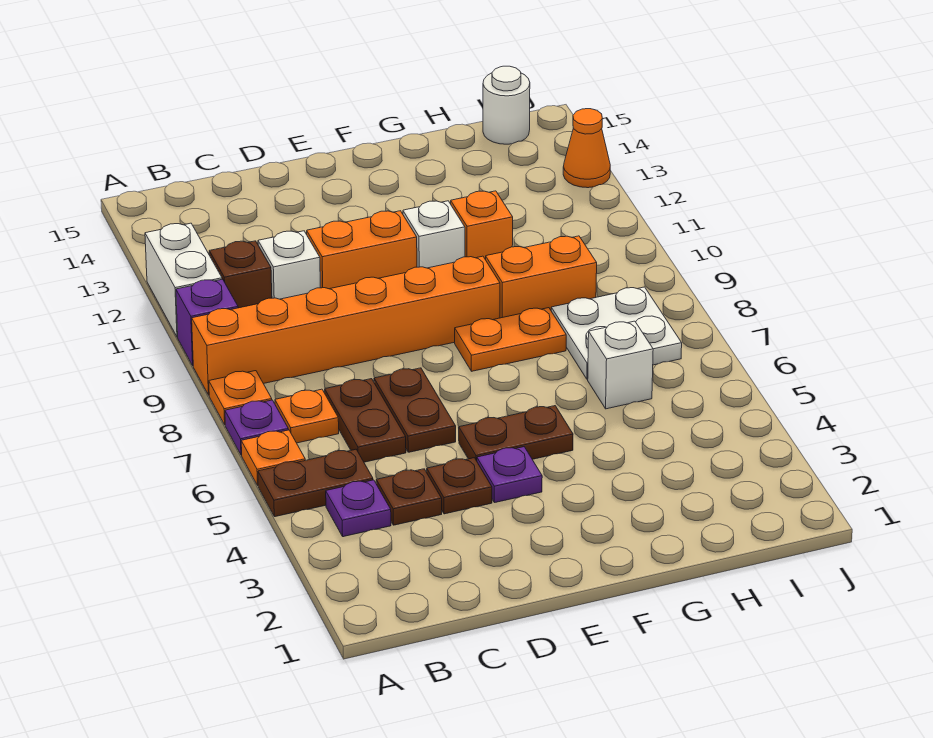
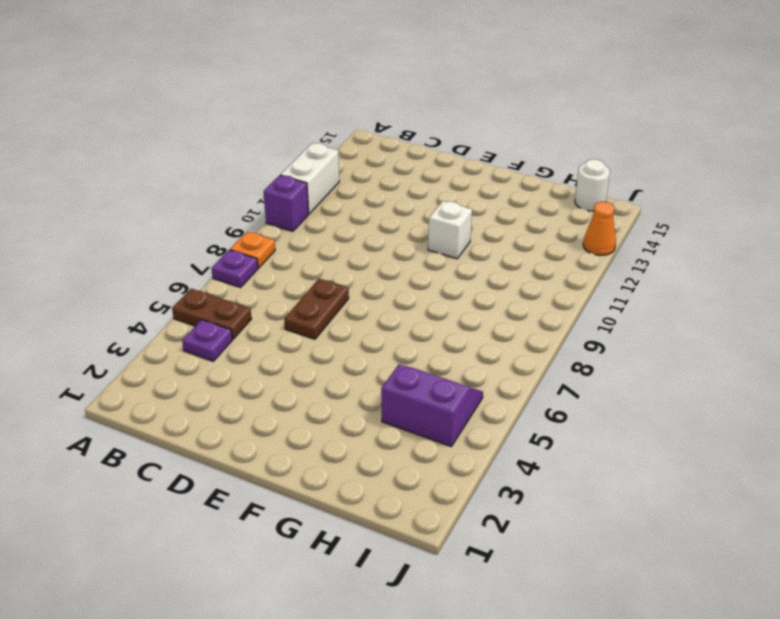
purple slope H4:I5 level 1 top 4 -> none
none -> orange plate A6 level 1
none -> orange brick A9:F9 level 1
none -> orange plate B7 level 1

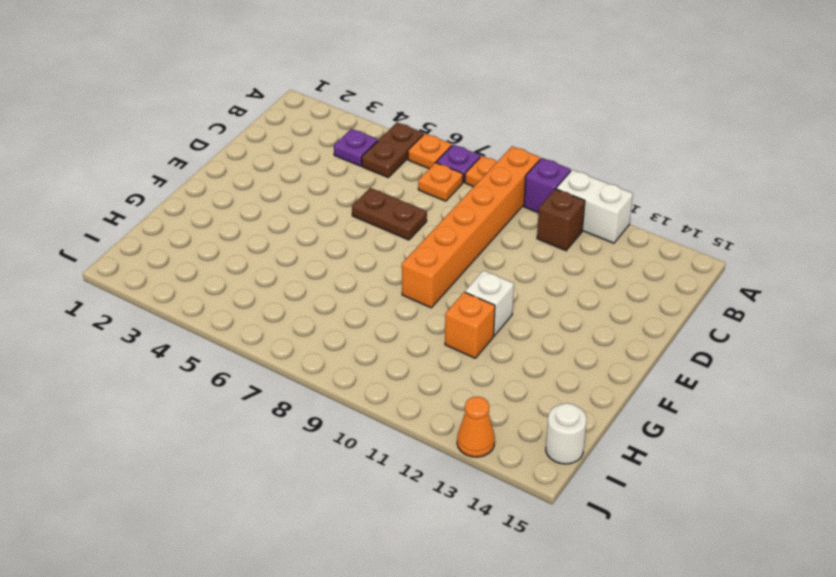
none -> brown plate C4 level 1
none -> brown plate C6:C7 level 1
none -> white brick C11 level 1

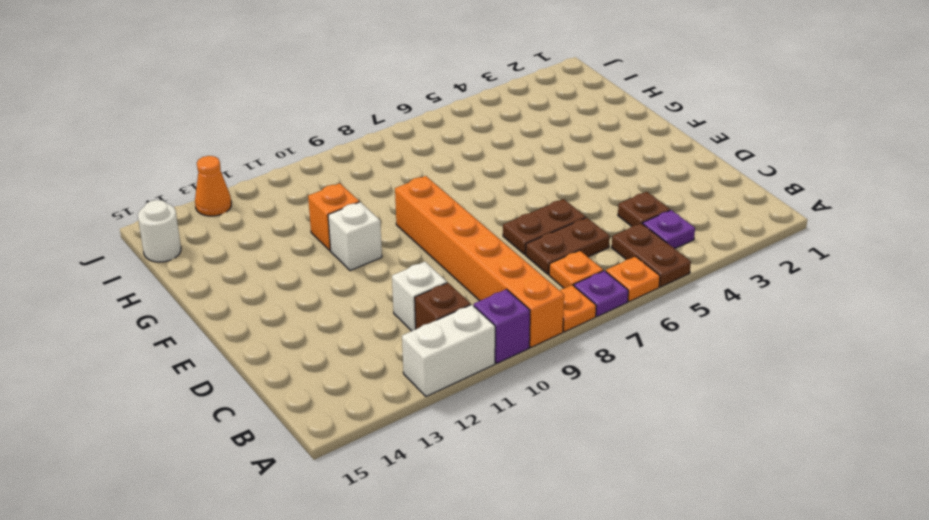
none -> brown plate D4 level 1
none -> orange brick D11:E11 level 1
none -> purple plate E4 level 1

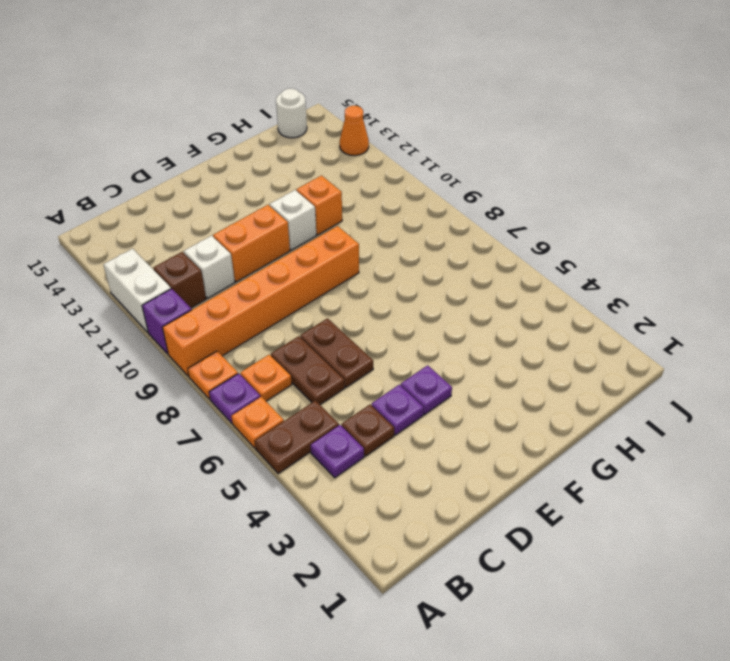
purple plate D4 level 1 -> brown plate D4 level 1
none -> brown plate E5:F5 level 1
none -> orange plate F8:G8 level 1
none -> orange brick G9:H9 level 1

